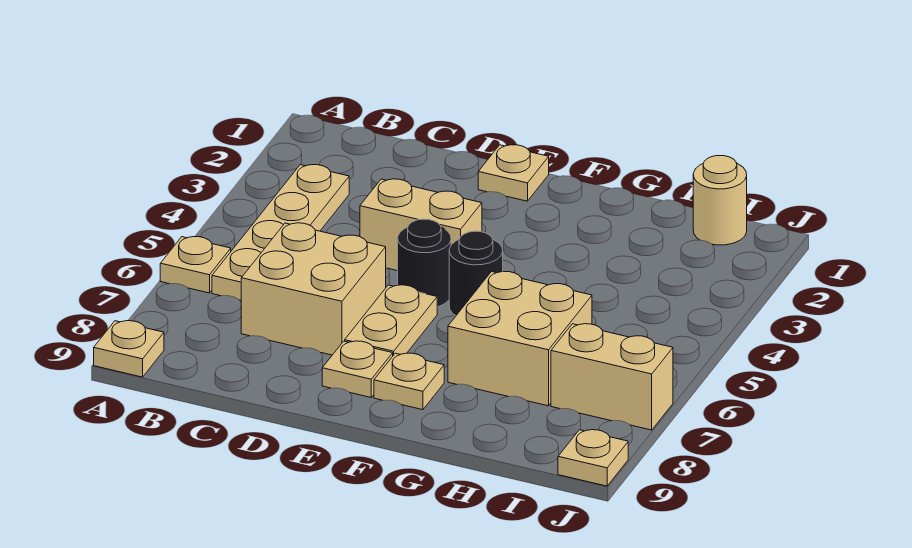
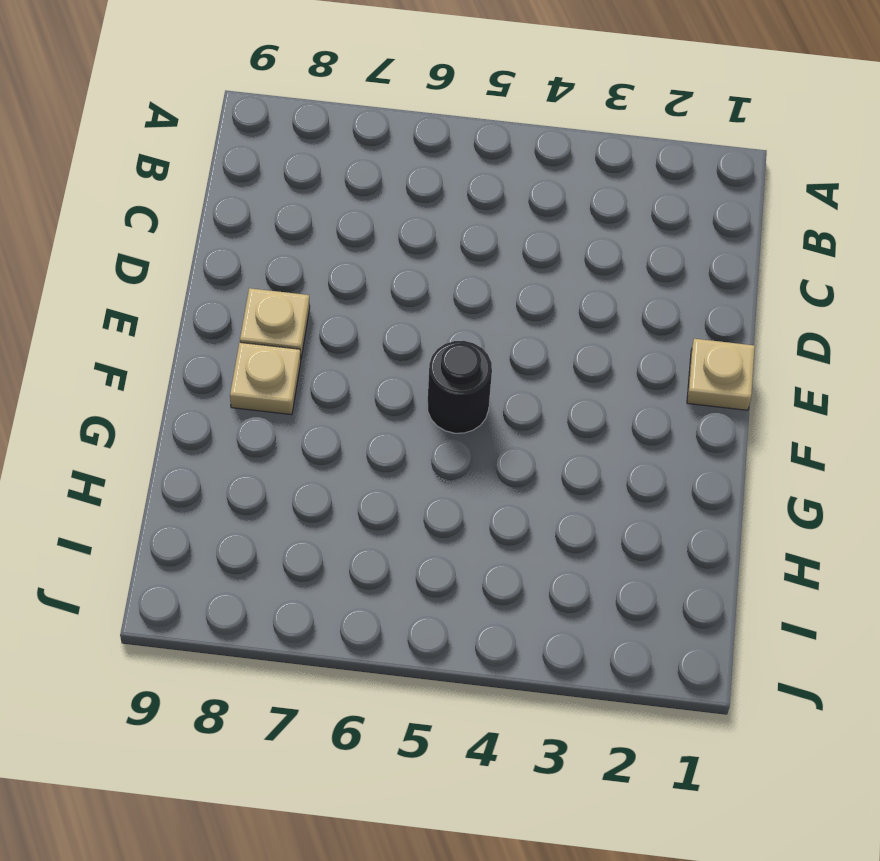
none -> tan plate A6 level 1
none -> tan plate A9 level 1
none -> tan plate B3:B6 level 1

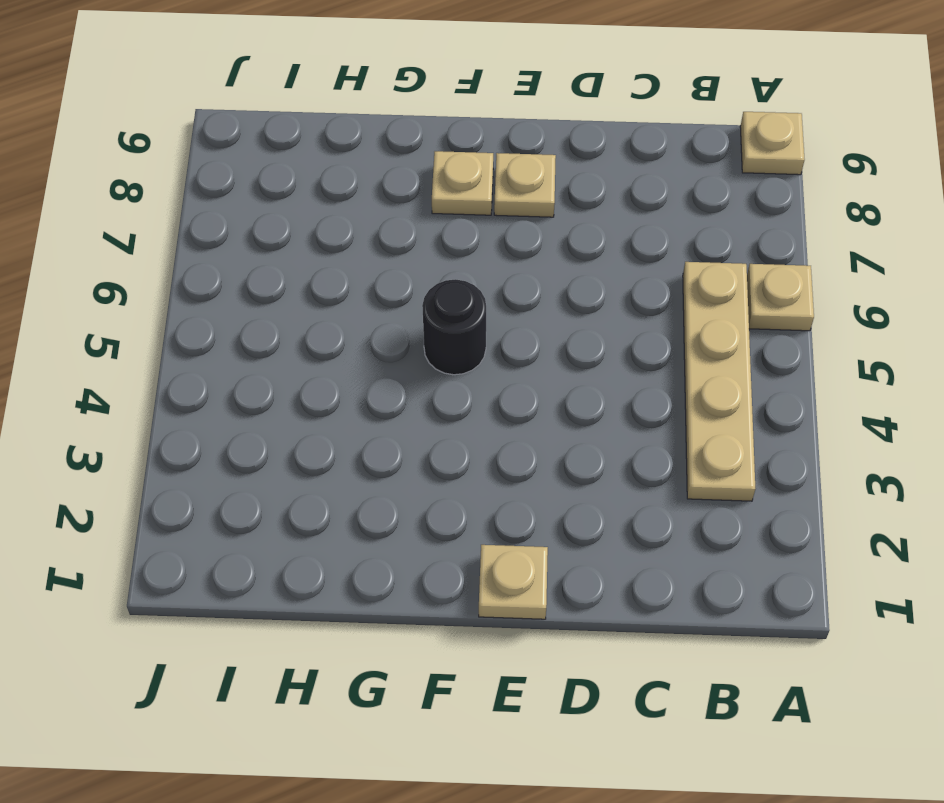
none -> tan brick C6:D7 level 1
none -> tan brick D4:E4 level 1
none -> black round brick E5 level 1

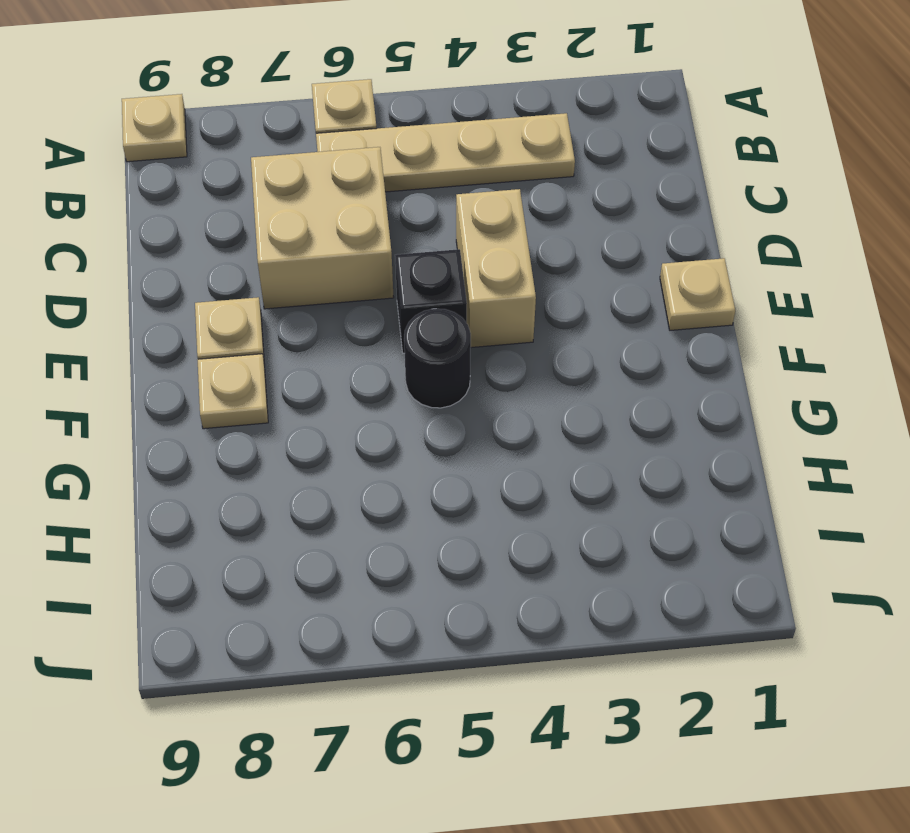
black brick E5 level 1 -> black round brick E5 level 1
none -> tan plate E6:E7 level 1
none -> tan brick G6:H7 level 1
none -> tan round brick I1 level 1

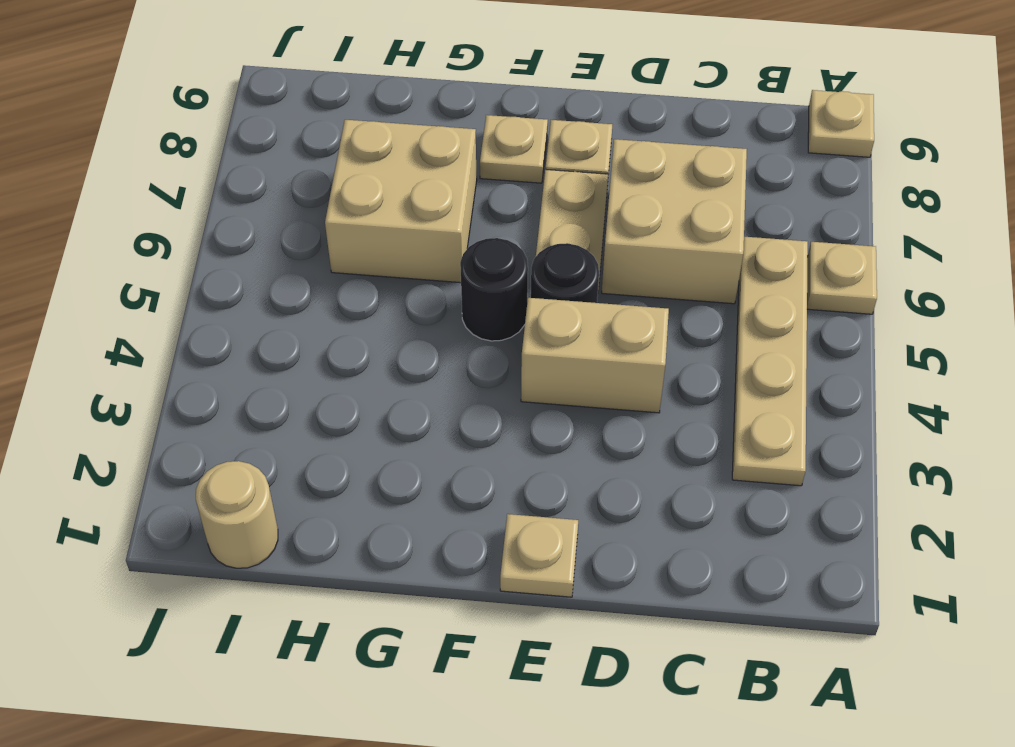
none -> tan brick I7:J7 level 1
none -> tan plate J9 level 1

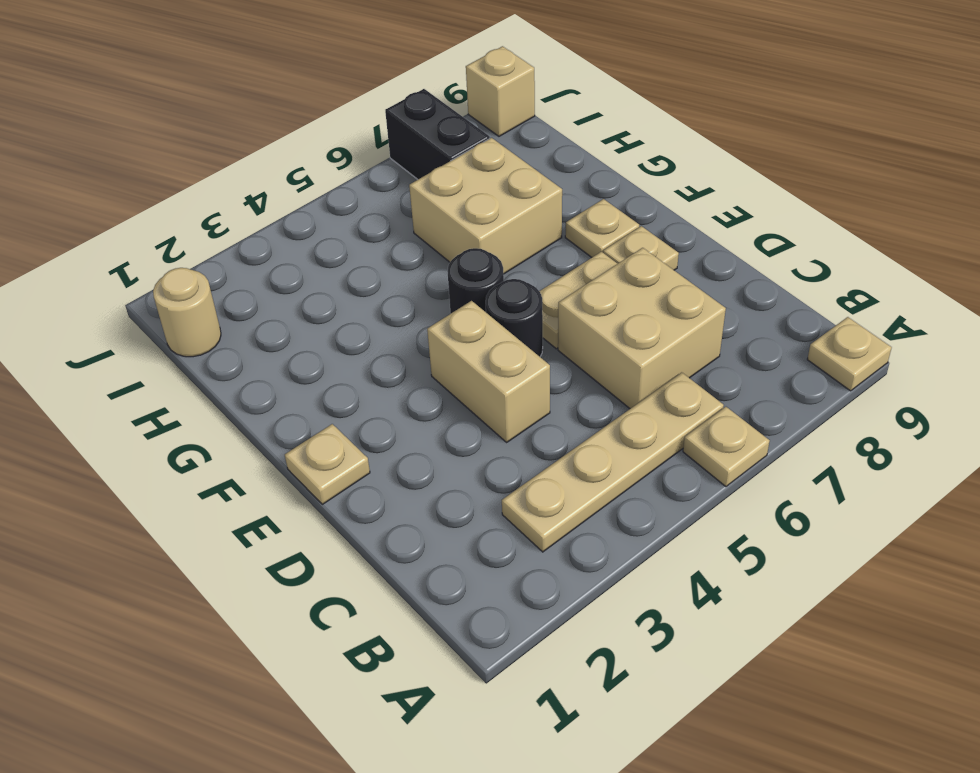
black brick I7:J7 level 1 -> tan brick I7:J7 level 1
tan brick J9 level 1 -> tan plate J9 level 1

